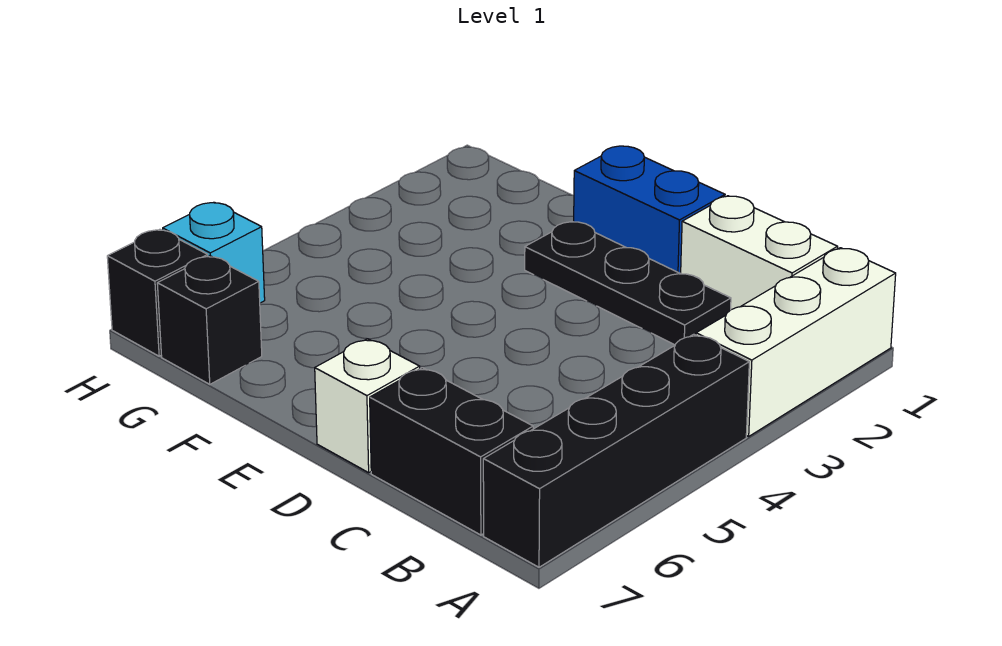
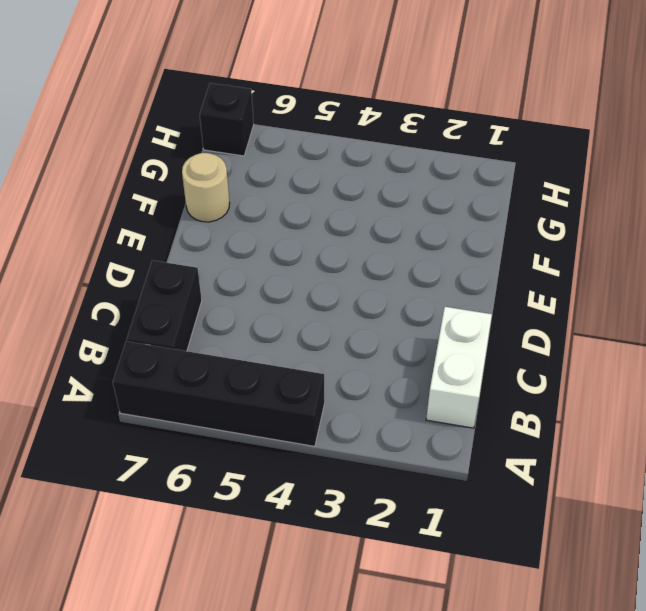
tan round brick F7 level 1 -> none
none -> white brick A1:A3 level 1
none -> black plate C2:E2 level 1

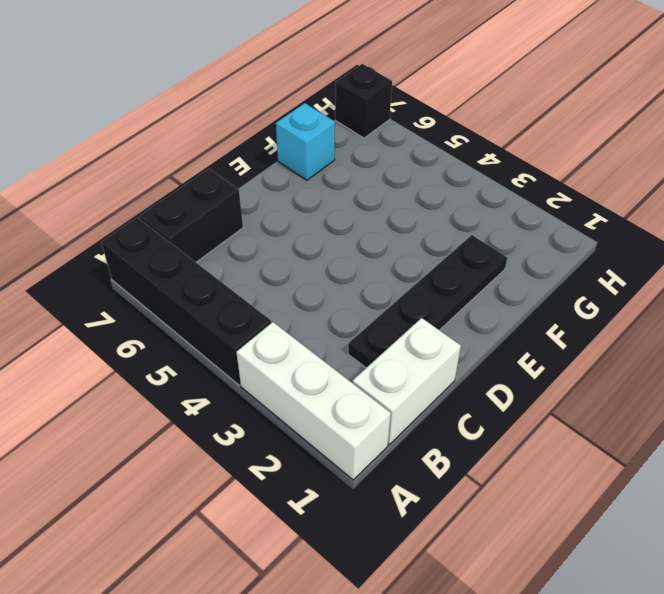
black plate C2:F2 level 1 -> black plate C2:E2 level 1
cyan brick F7 level 1 -> cyan brick H6 level 1
none -> blue brick D1:E1 level 1
none -> white brick D7 level 1

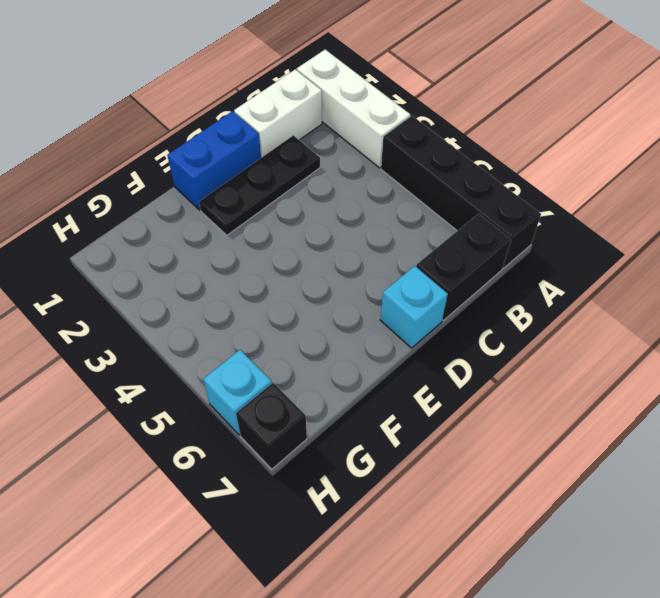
cyan brick D7 level 1 -> white brick D7 level 1
none -> black brick G7 level 1

